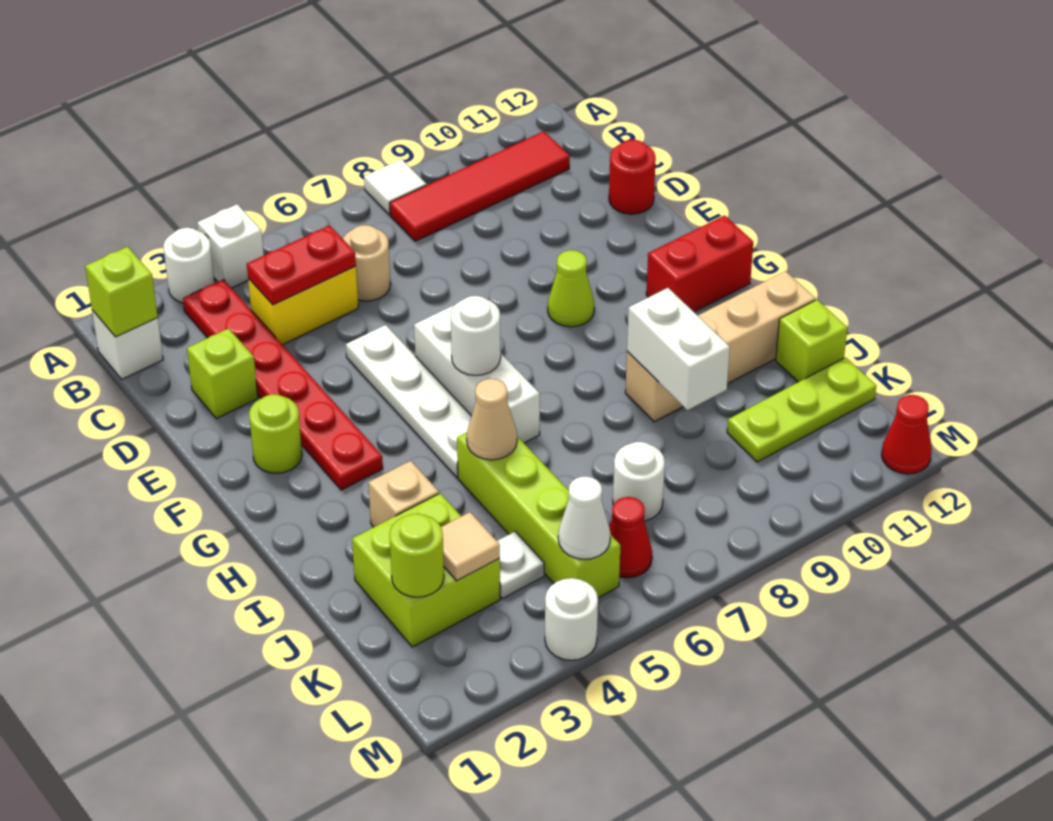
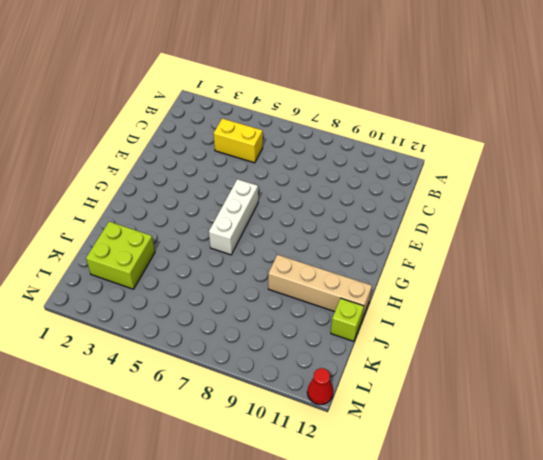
none -> white round brick A3 level 1
none -> white brick A4 level 1
none -> white tile A8 level 1
none -> white brick B1 level 1

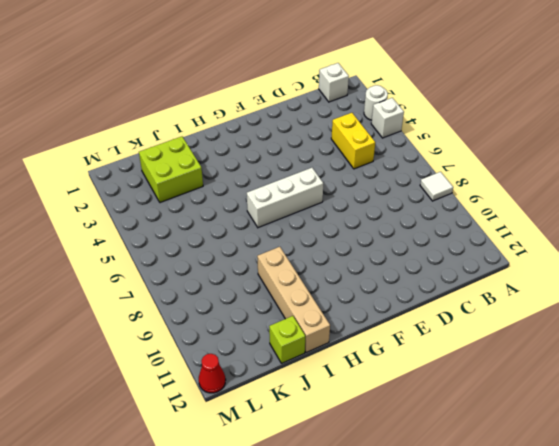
none -> red plate B3:G3 level 1
none -> red tile B8:B11 level 1
none -> tan round brick C6 level 1
none -> lime brick D2 level 1

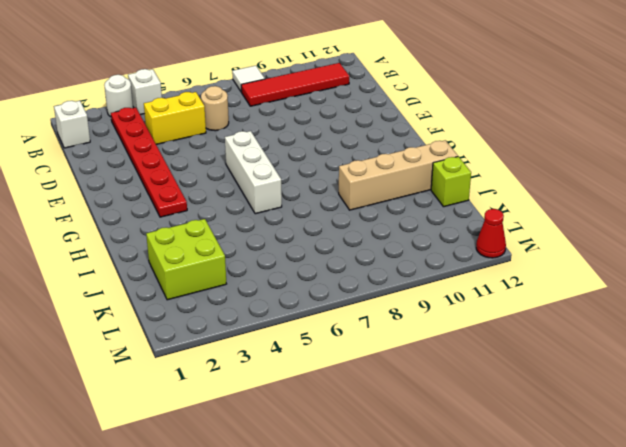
none -> lime brick D2 level 1
none -> red round brick D12 level 1
none -> white plate E5:H5 level 1
none -> lime round brick F2 level 1

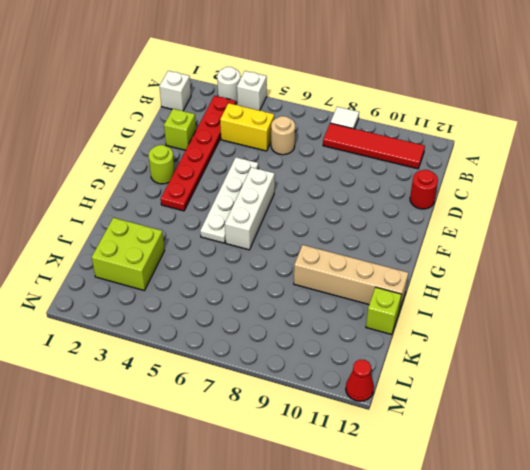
none -> lime cone F9 level 1
none -> red brick G11:G12 level 1
none -> tan brick I3 level 1
none -> lime brick I5:L5 level 1

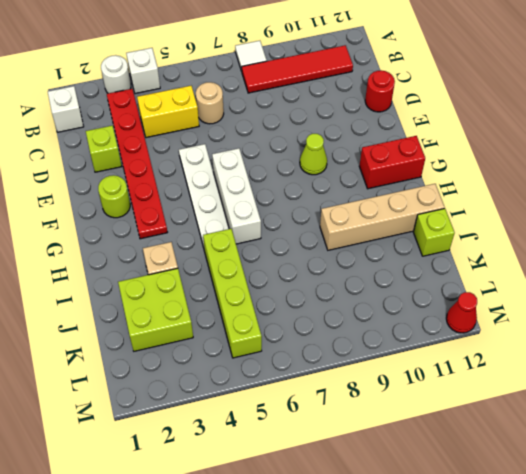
none -> white plate K4 level 1
none -> white round brick K7 level 1
none -> lime plate K10:K12 level 1
none -> red cone L6 level 1

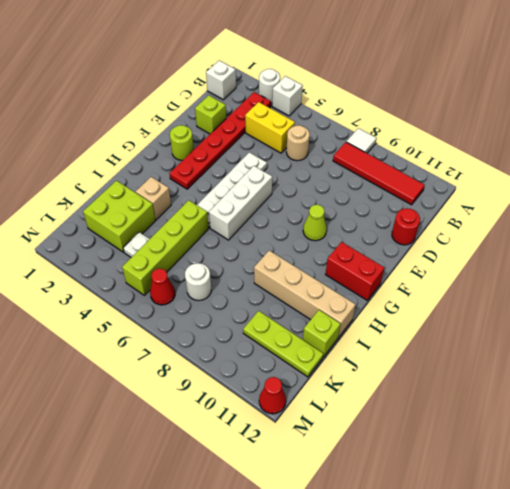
none -> white round brick M4 level 1
none -> lime brick B1 level 2
none -> red plate C4:C5 level 2
none -> white round brick G6 level 2

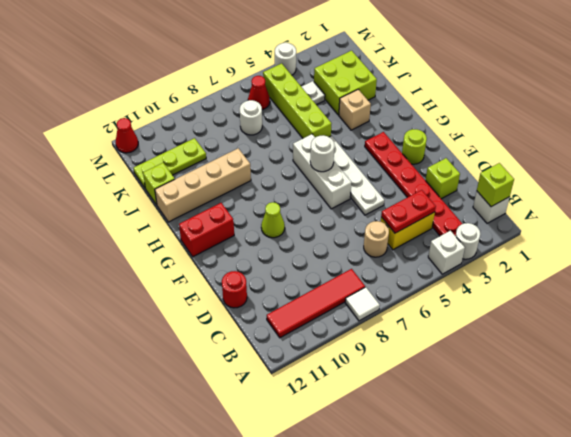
none -> tan cone I5 level 2
none -> white brick I9:J9 level 2
none -> lime round brick K2 level 2
none -> tan tile K3 level 2

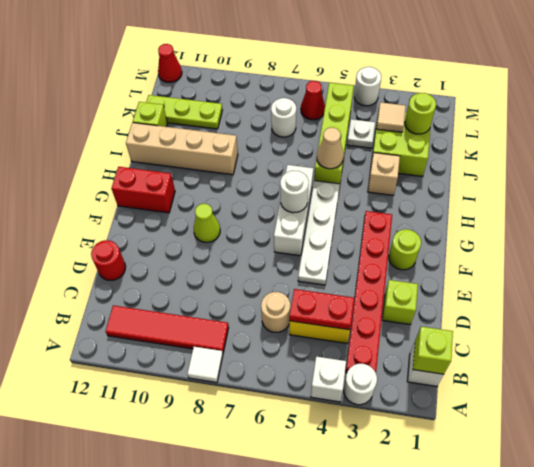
none -> white brick I9:J9 level 2
none -> white cone L5 level 2

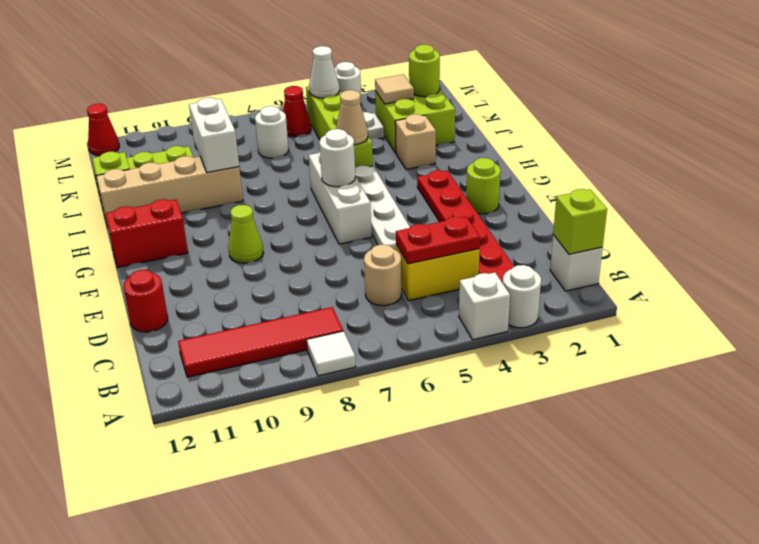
none -> lime brick D2 level 1

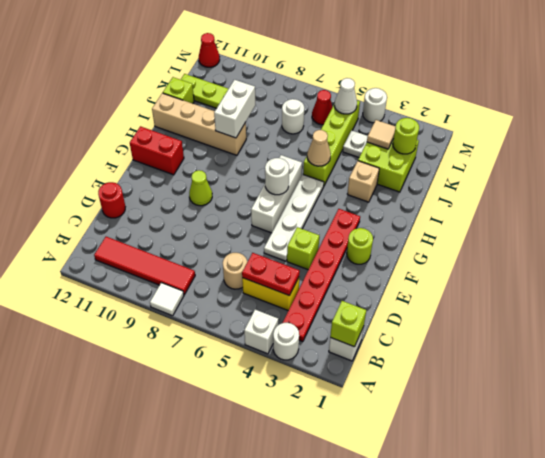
lime brick E4 level 1 -> lime brick D2 level 1

